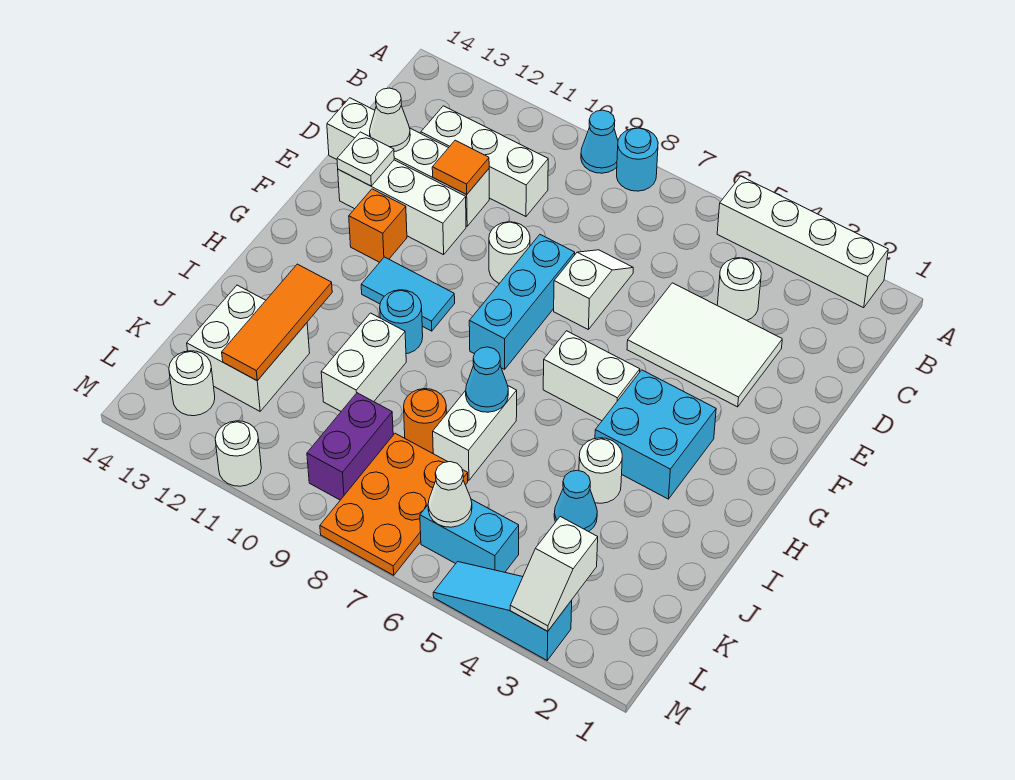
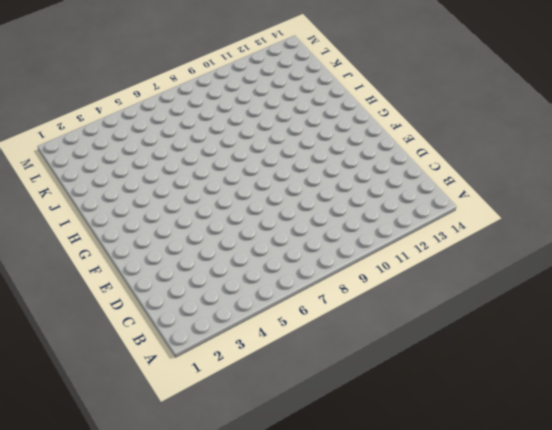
none -> white brick A2:A5 level 1
none -> cyan round brick A8 level 1
none -> cyan cone A9 level 1
none -> white round brick C4 level 1

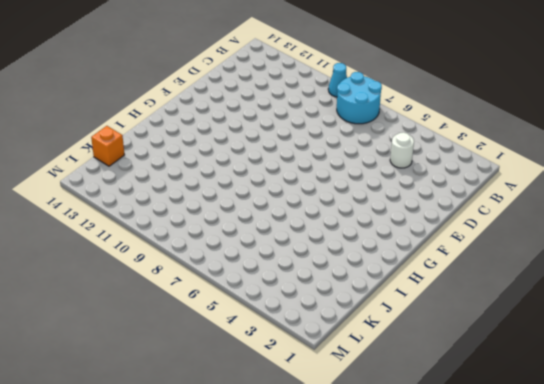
cyan round brick A7:B8 level 1 -> cyan round brick A8 level 1
orange brick K14 level 1 -> orange brick F12 level 1
none -> white brick A2:A5 level 1
none -> white brick C10:C12 level 1
none -> white tile D3:E5 level 1
none -> white slope D7:E7 level 1 top E

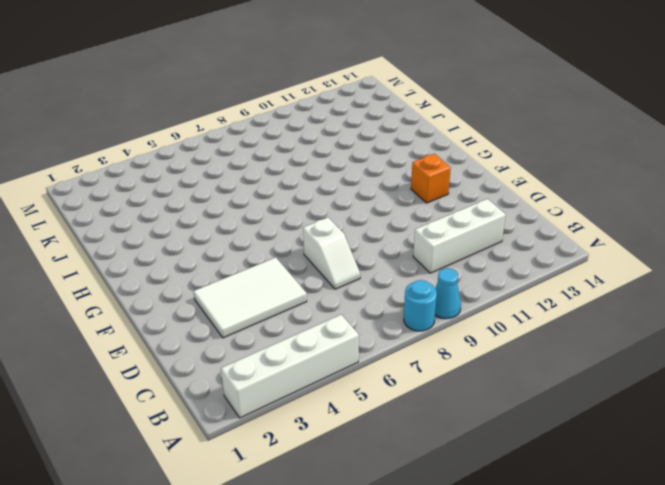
none -> white round brick C4 level 1
none -> white brick D11:D14 level 1
none -> cyan brick E8:G8 level 1
none -> white round brick E9 level 1

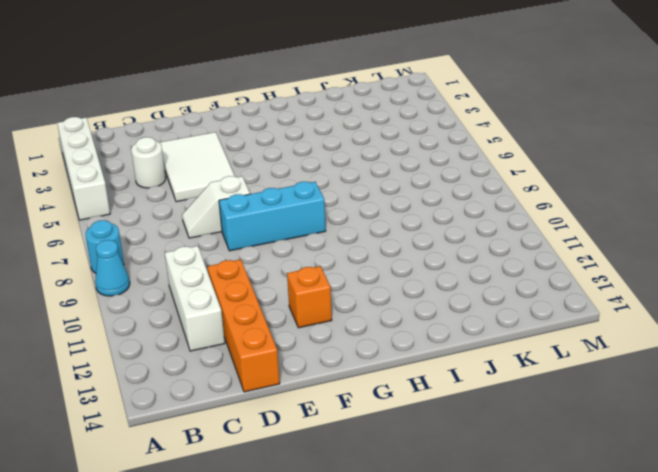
orange brick D11:D14 level 1 -> white brick D11:D14 level 1
none -> white round brick E9 level 1
none -> white brick E11:E13 level 1
none -> cyan brick G3:H4 level 1
none -> white brick G5:G6 level 1

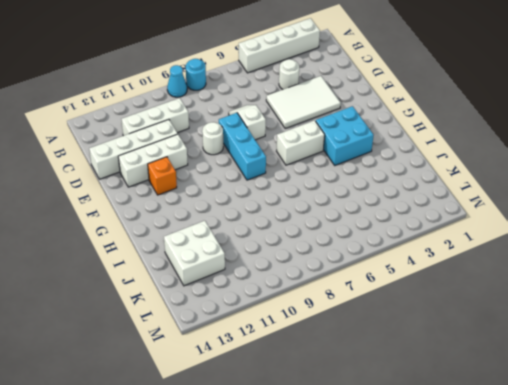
none -> cyan tile G10:G11 level 1
none -> cyan round brick H10 level 1
none -> white round brick I4 level 1
none -> white brick I7:J7 level 1

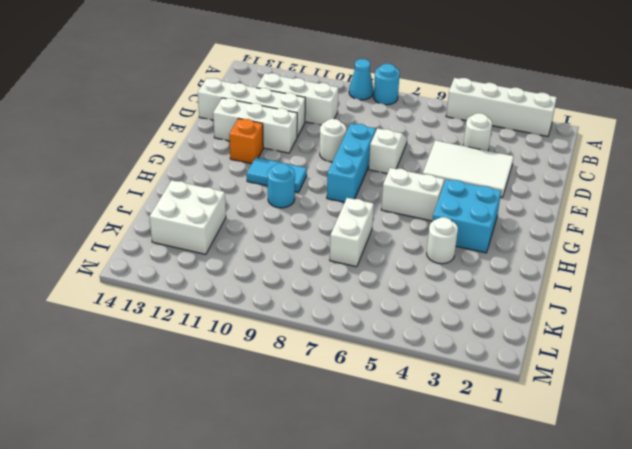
none -> white brick I10:J10 level 1
none -> cyan cone J4 level 1
none -> orange round brick J8 level 1
none -> orange plate K7:M8 level 1

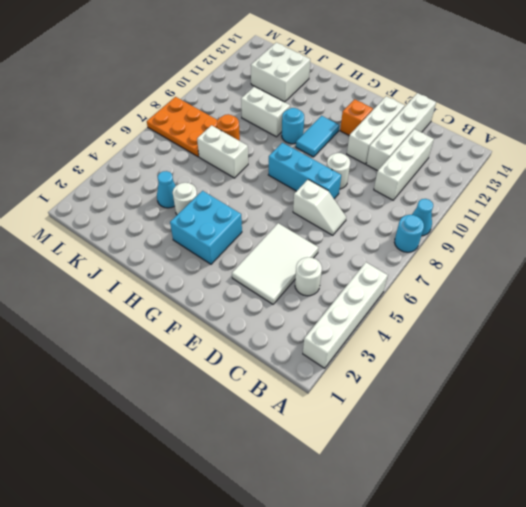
none -> white brick G5:G6 level 1
none -> purple brick K9:L9 level 1
none -> cyan brick L5:L6 level 1
none -> white round brick L13 level 1

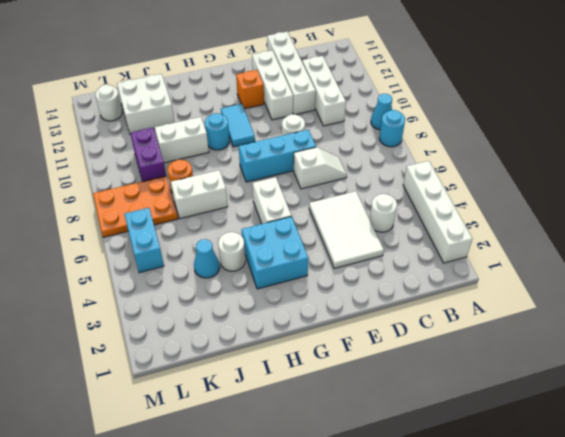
purple brick K9:K10 level 1 -> purple brick K9:L9 level 1
none -> cyan slope M3:M5 level 1 top 3
none -> white round brick M11 level 1
none -> orange tile D11 level 2
none -> white cone D13 level 2

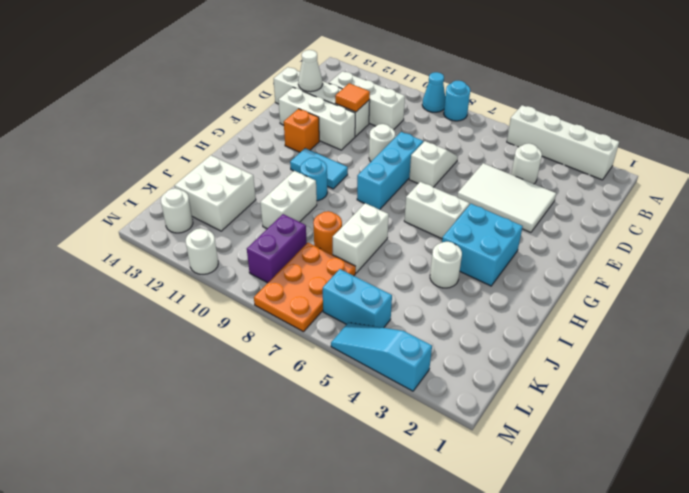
none -> cyan cone J4 level 1
none -> white plate E13 level 2
none -> cyan cone I7 level 2
none -> orange tile I12:K12 level 2

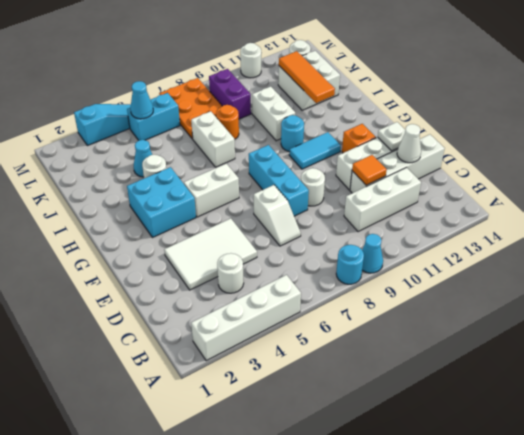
cyan cone L5 level 2 -> cyan cone I7 level 2
none -> white slope L3:M3 level 2 top L
none -> white cone L6 level 2

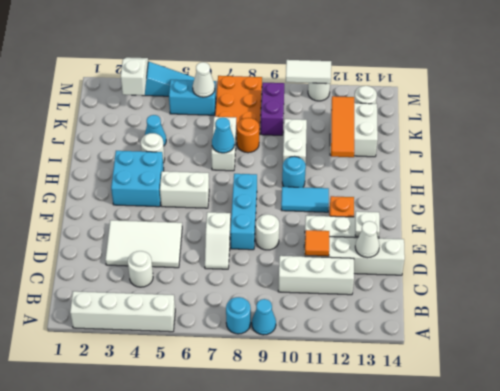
white tile M10:M11 level 2 -> none

